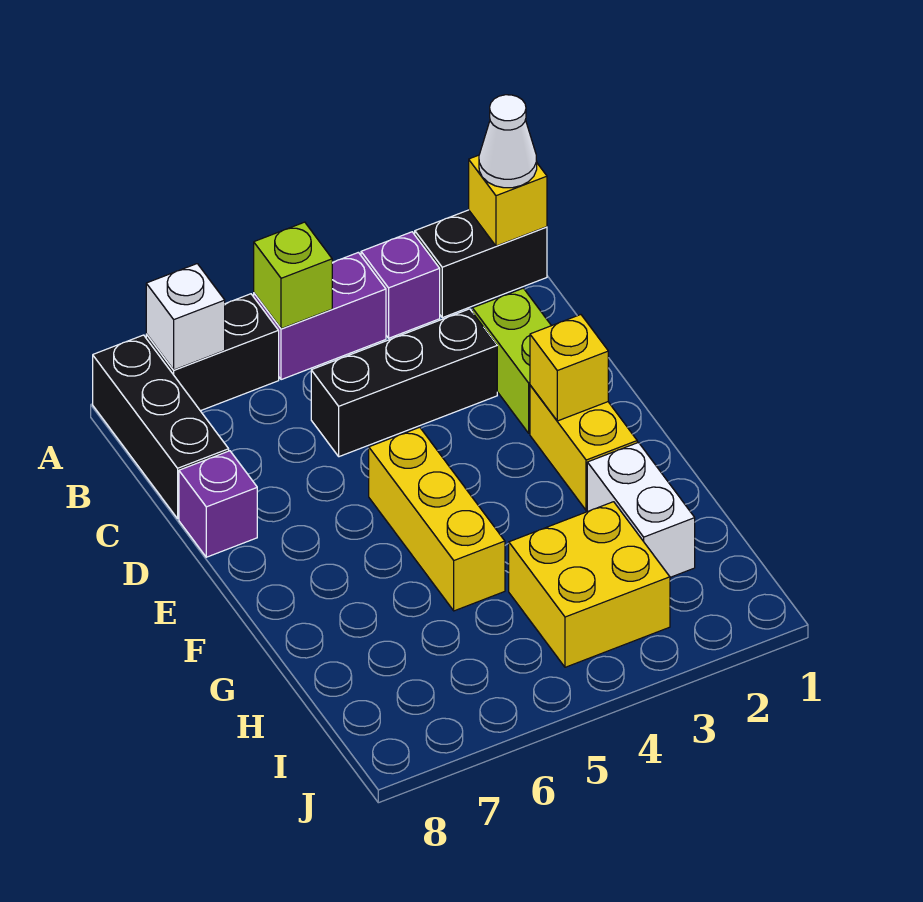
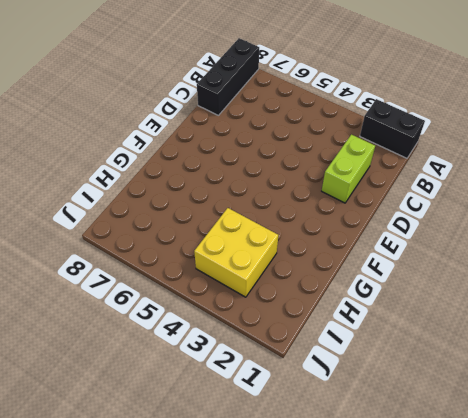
none -> purple brick A3 level 1
none -> purple brick A4:A5 level 1
none -> black brick A6:A7 level 1

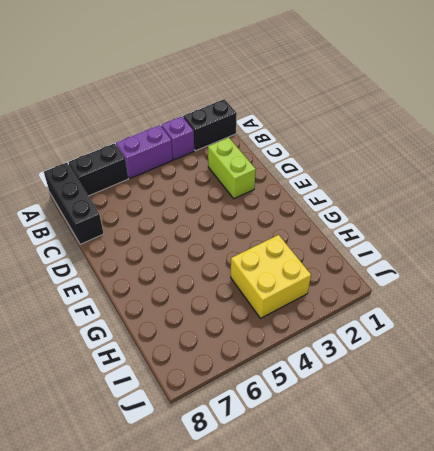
none -> black brick C3:C5 level 1
none -> purple brick D8 level 1
none -> yellow brick E2:F2 level 1

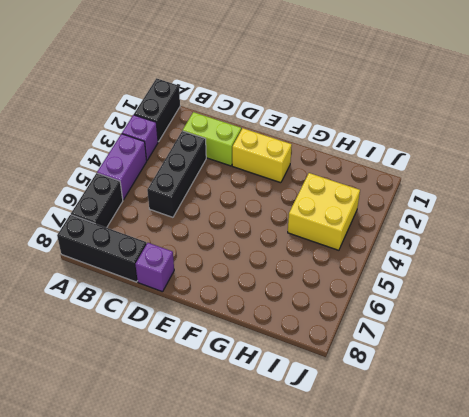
none -> yellow brick E5:G5 level 1
none -> white brick G2:H2 level 1
none -> yellow brick A1 level 2

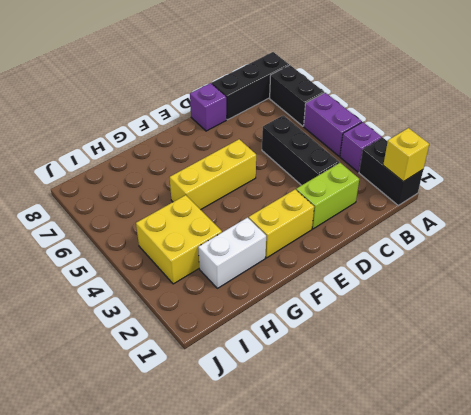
none -> lime brick A5 level 2
none -> white brick A7 level 2
none -> yellow brick E2 level 2

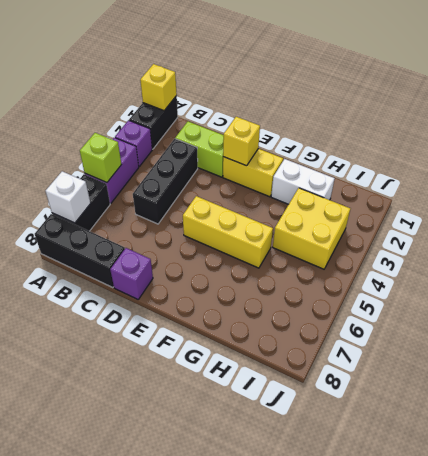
none -> white cone A1 level 3

